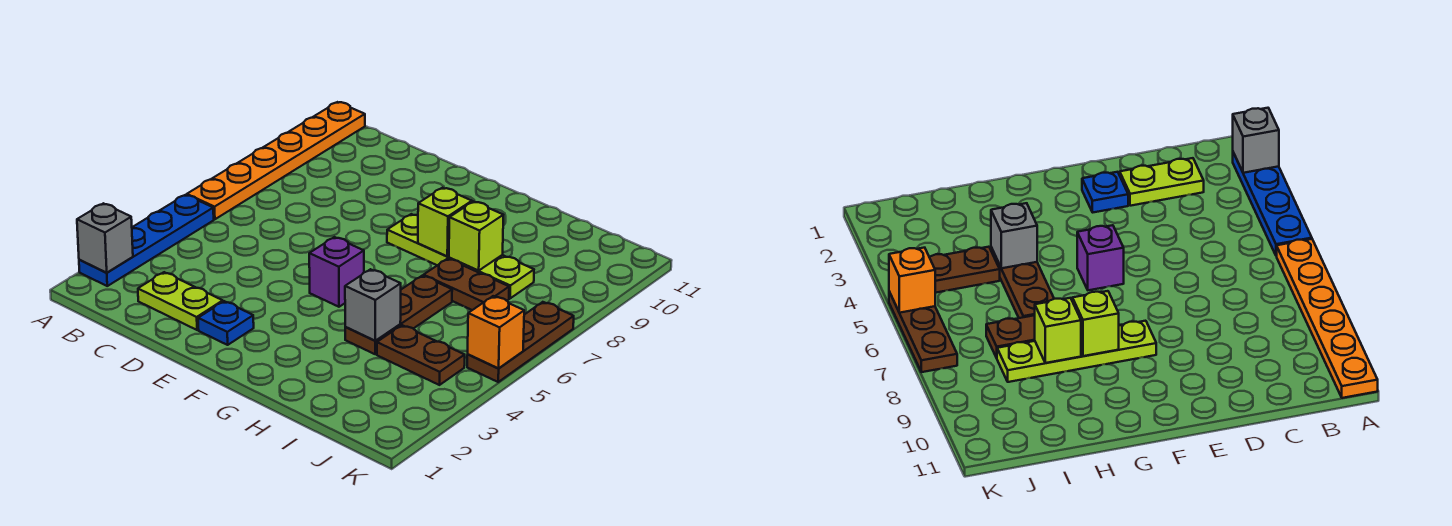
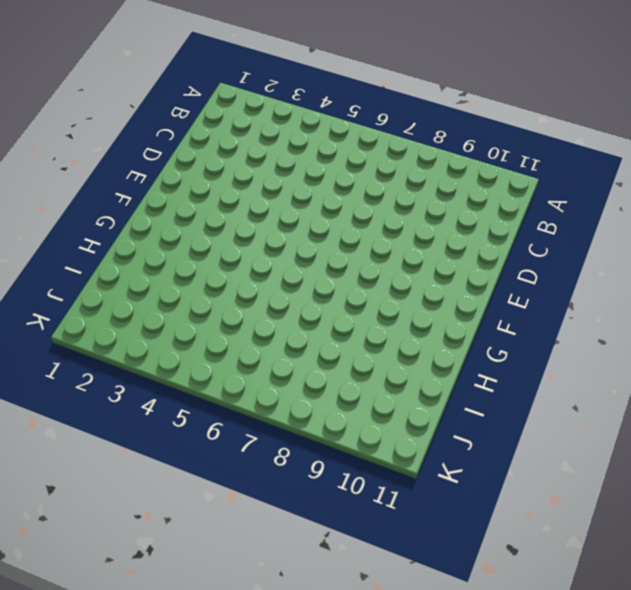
none -> blue plate A2:A5 level 1
none -> orange plate A6:A11 level 1
none -> lime plate C2:D2 level 1

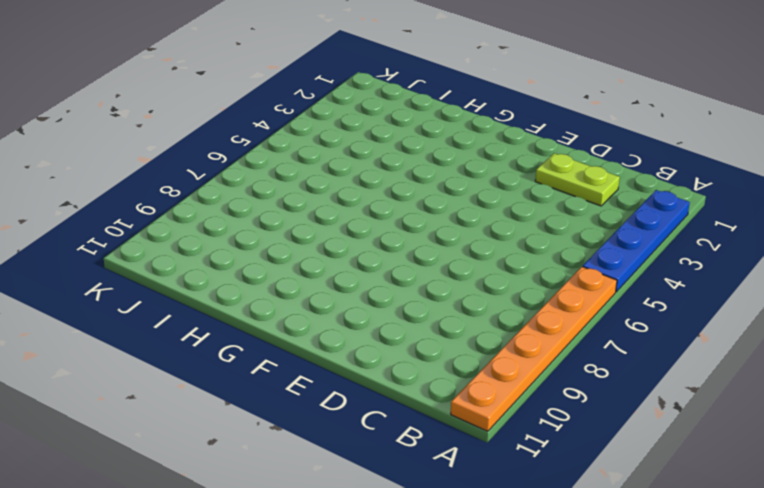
none -> blue plate E2 level 1
none -> purple brick F5 level 1
none -> lime plate F8:I8 level 1

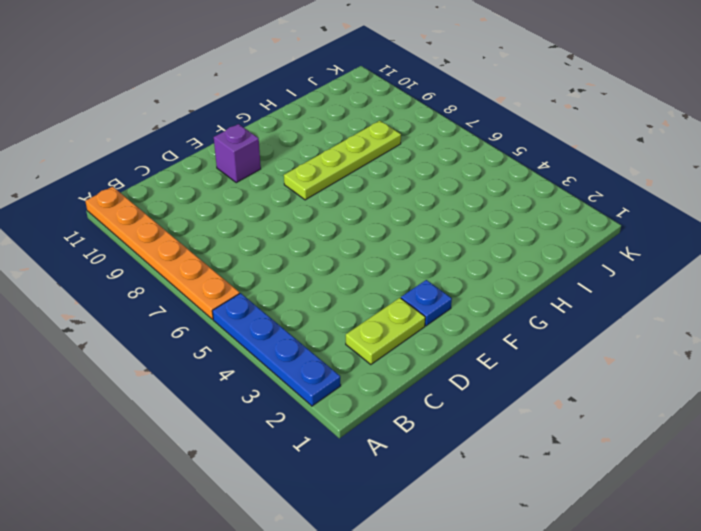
purple brick E10 level 1 -> purple brick F5 level 1
none -> brown plate H4:H6 level 1
none -> brown plate H7:I7 level 1
none -> brown plate I4:J4 level 1

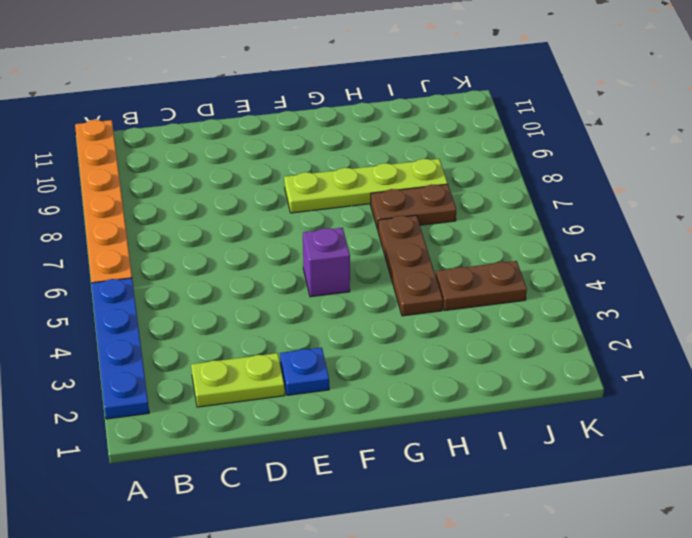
none -> brown plate K5:K7 level 1
none -> grey brick A2 level 2
none -> lime brick G8 level 2

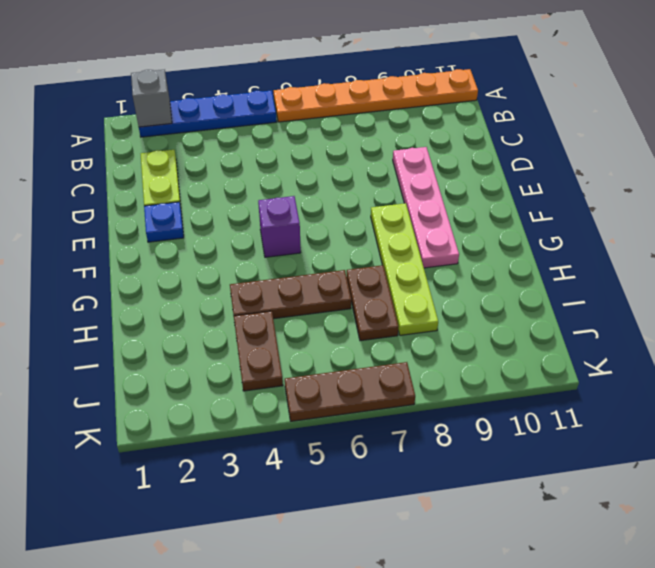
pink plate D9:G9 level 1 -> none
none -> lime brick G8 level 2
none -> grey brick H4 level 2
none -> lime brick H8 level 2

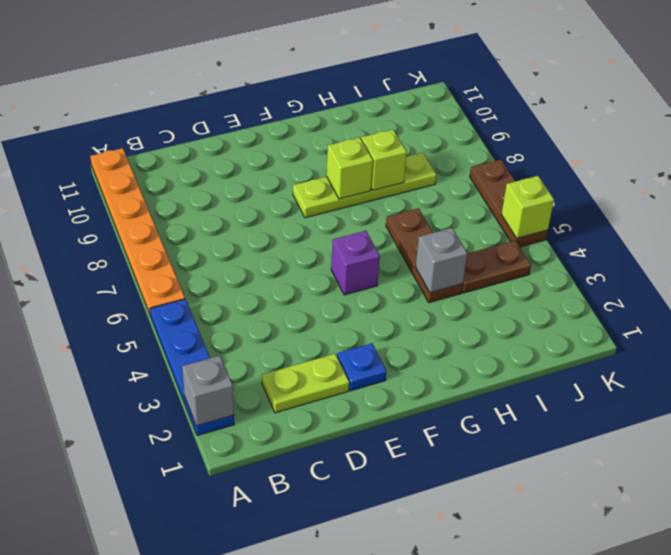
lime brick K5 level 2 -> orange brick K5 level 2
none -> brown plate H7:I7 level 1

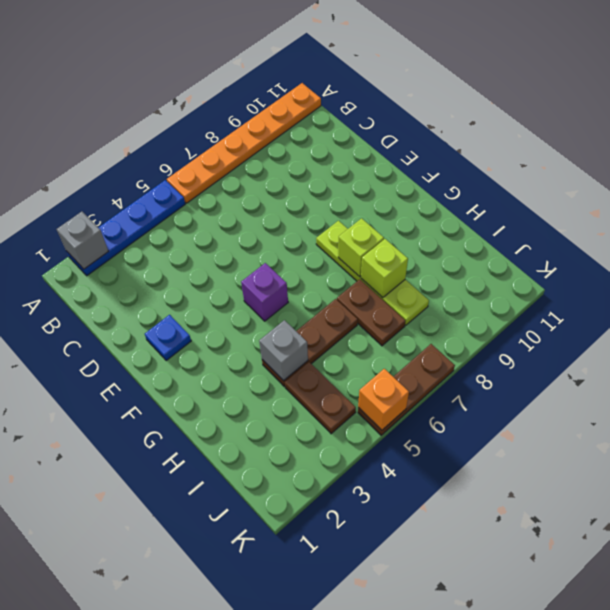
none -> lime plate C2:D2 level 1

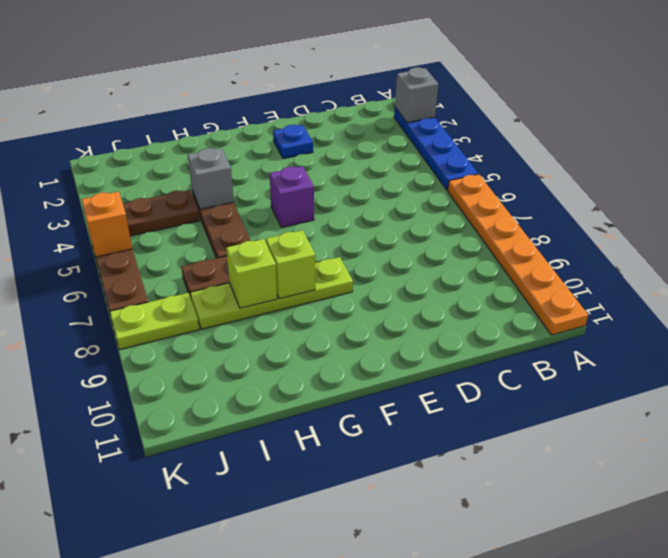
lime plate J8:K8 level 1 -> lime plate C2:D2 level 1

